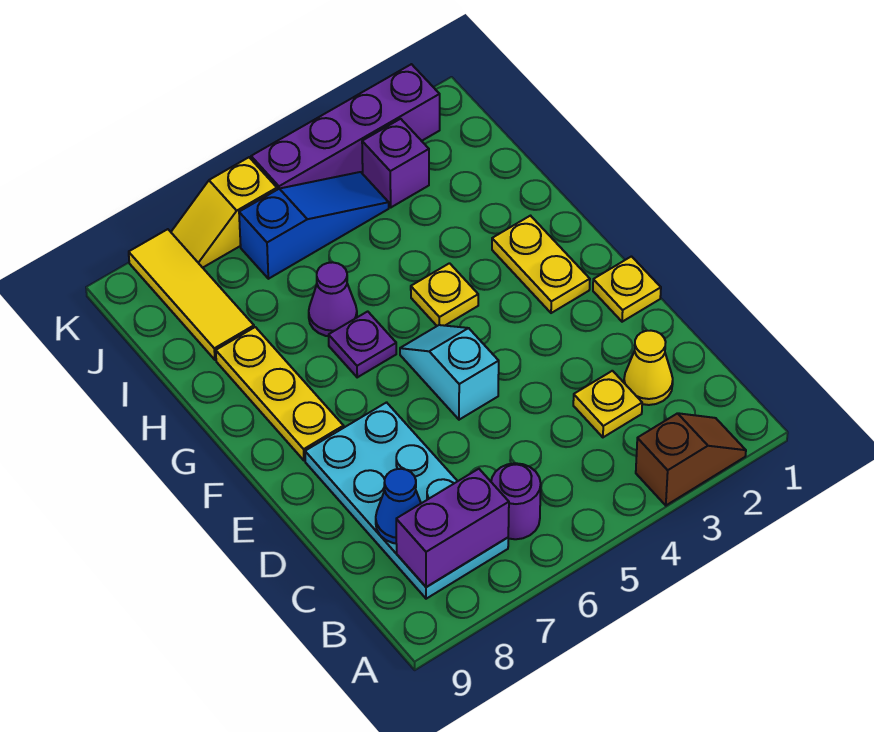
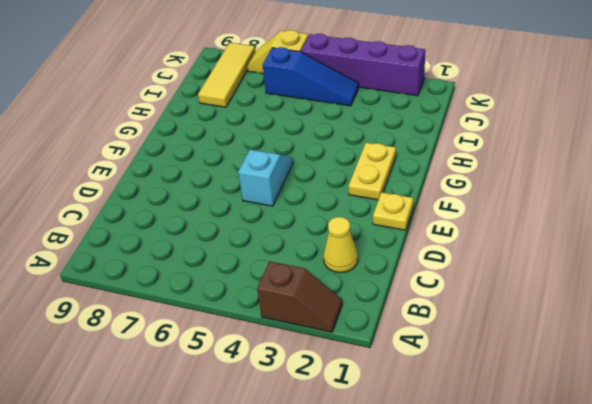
none -> purple round brick B6 level 1
none -> cyan plate B7:E8 level 1
none -> yellow plate C3 level 1

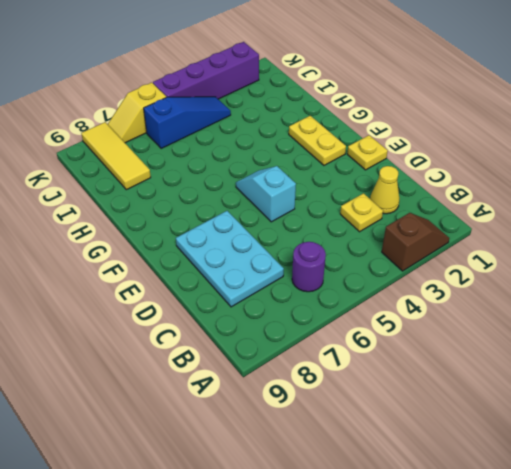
cyan plate C7:E8 level 1 -> cyan plate B7:E8 level 1
none -> yellow plate F8:H8 level 1
none -> yellow plate G4 level 1
none -> purple plate G6 level 1

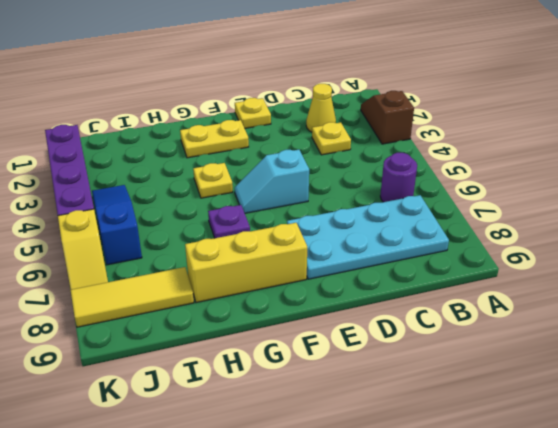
yellow brick F8:H8 level 1 -> yellow plate F8:H8 level 1
none -> purple cone H6 level 1
none -> purple brick J3 level 1
none -> purple brick B7:B8 level 2

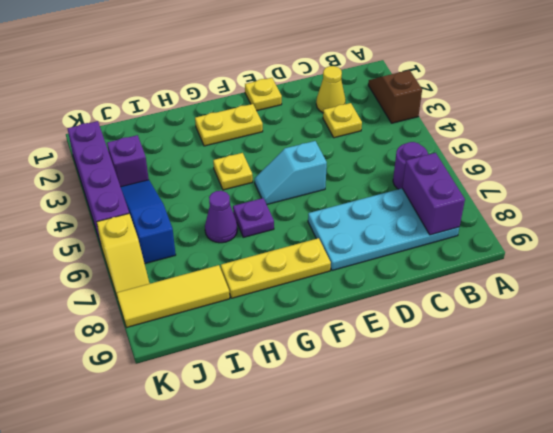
none -> blue cone C8 level 2

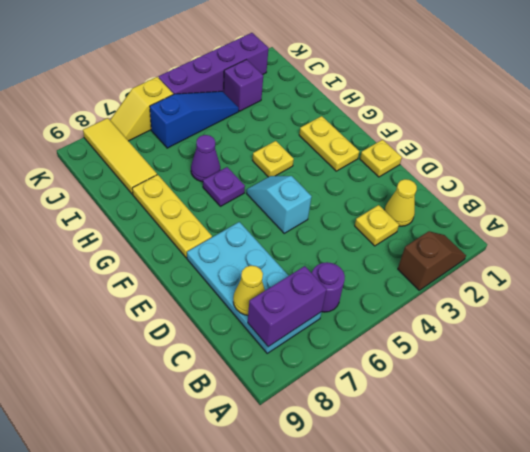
yellow cone C8 level 2 -> blue cone C8 level 2

